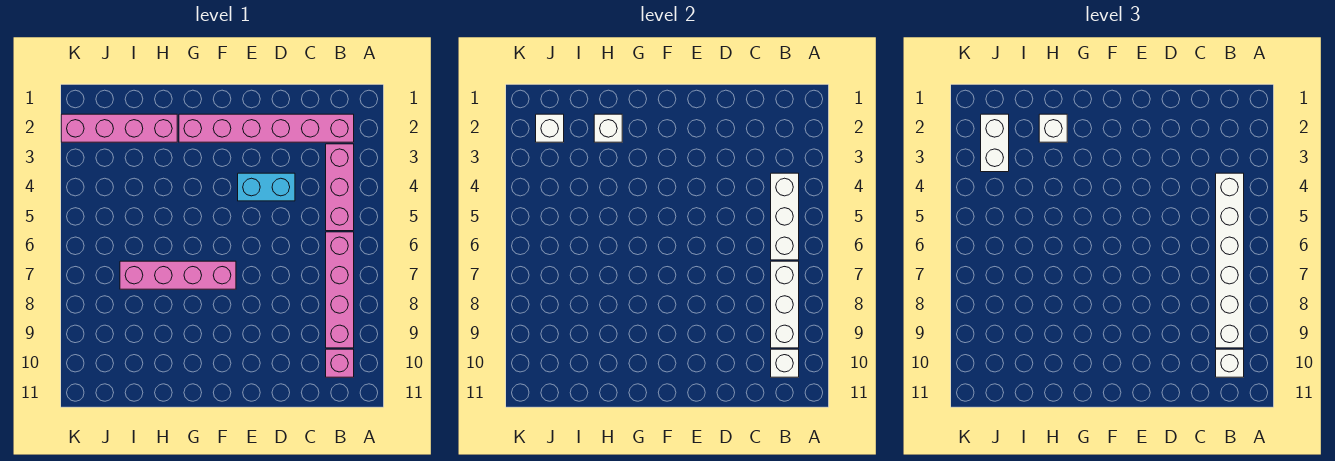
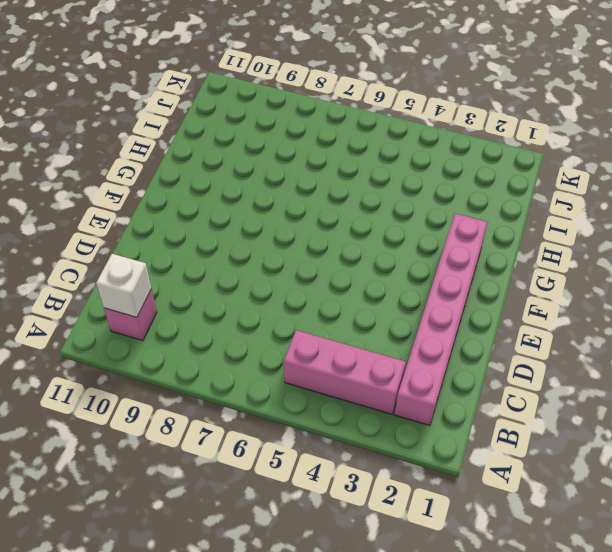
none -> pink brick B6:B9 level 1
none -> cyan brick D4:E4 level 1
none -> pink brick F7:I7 level 1

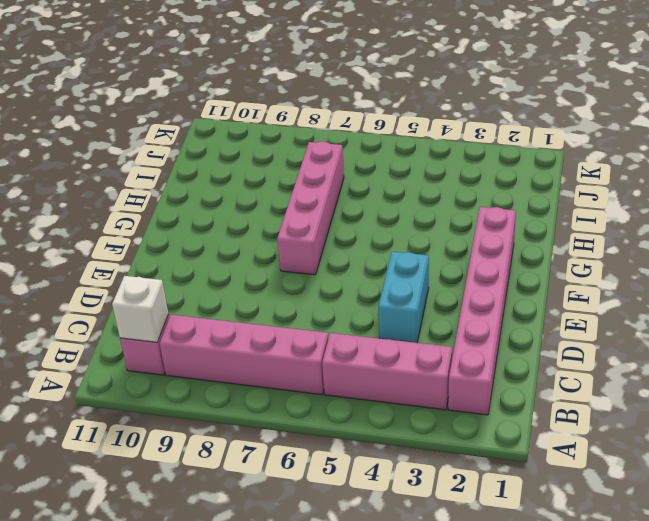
none -> pink brick H2:K2 level 1
none -> white brick B4:B6 level 2
none -> white brick B7:B9 level 2

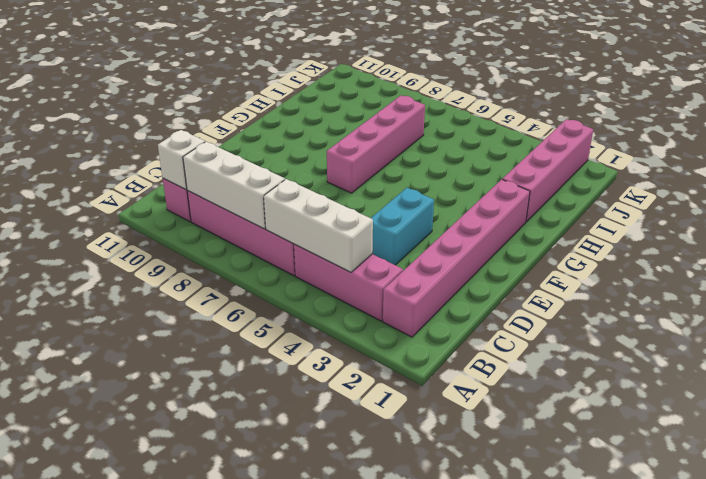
none -> white brick H2 level 2
none -> white brick J2 level 2
none -> white brick B4:B9 level 3

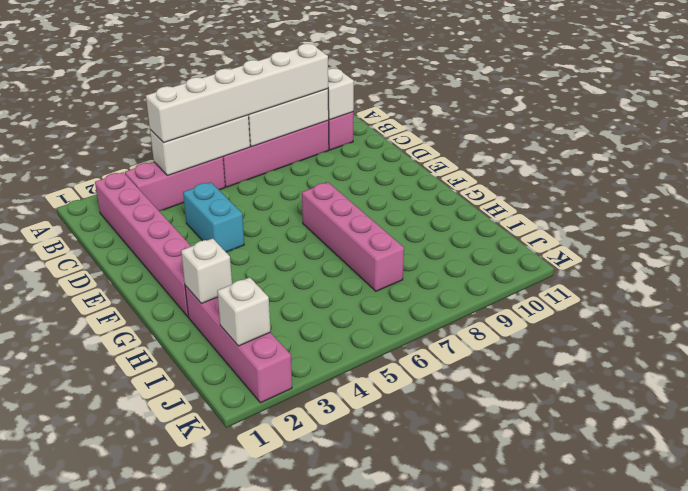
none -> white brick B10 level 3
none -> white brick H2 level 3
none -> white brick J2:J3 level 3

